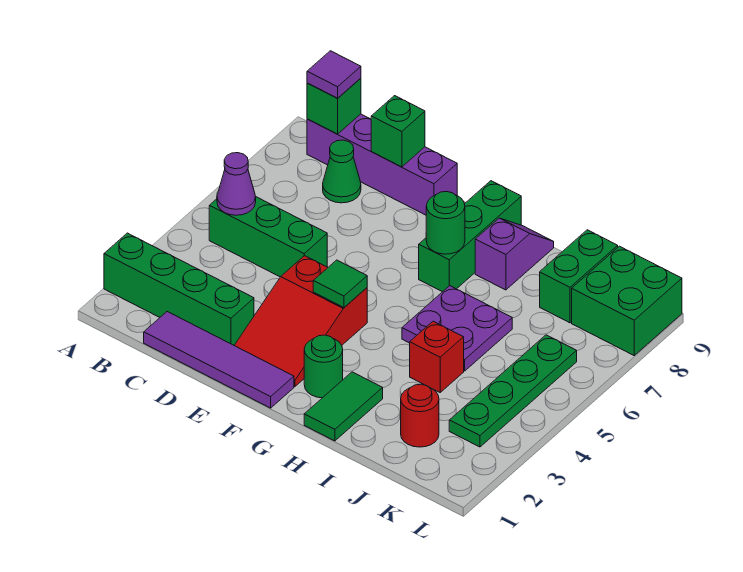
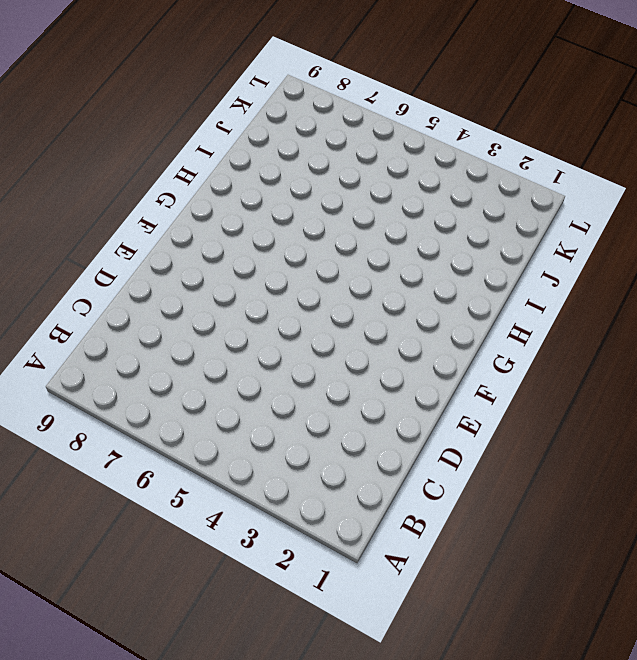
none -> green brick A2:D2 level 1
none -> green brick B5:D5 level 1
none -> purple brick B9:E9 level 1

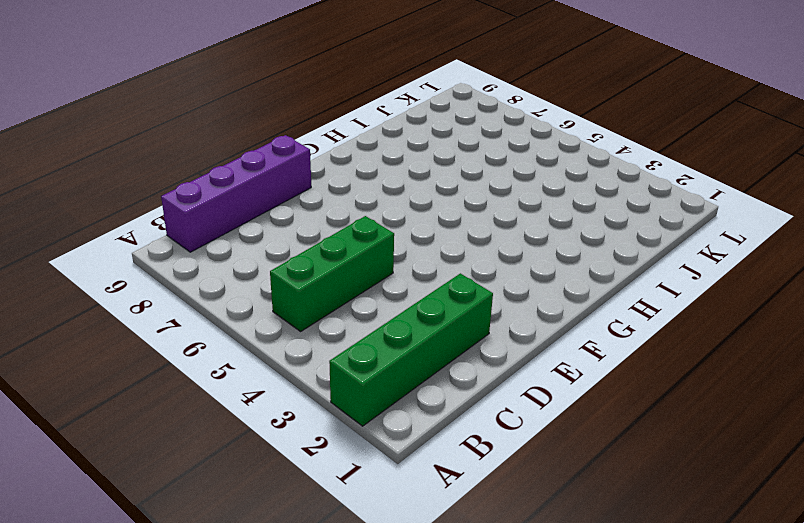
none -> purple tile C1:F1 level 1
none -> green cone C8 level 1
none -> red slope E2:F4 level 1 top 4

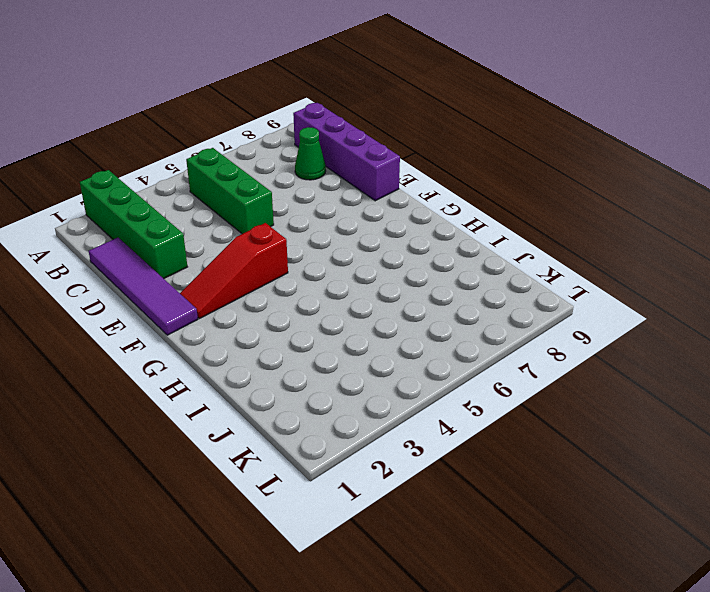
red slope F2:F4 level 1 top 4 -> red slope E2:F4 level 1 top 4
none -> green round brick G2 level 1
none -> green brick G7:G9 level 1
none -> green tile H1:H2 level 1

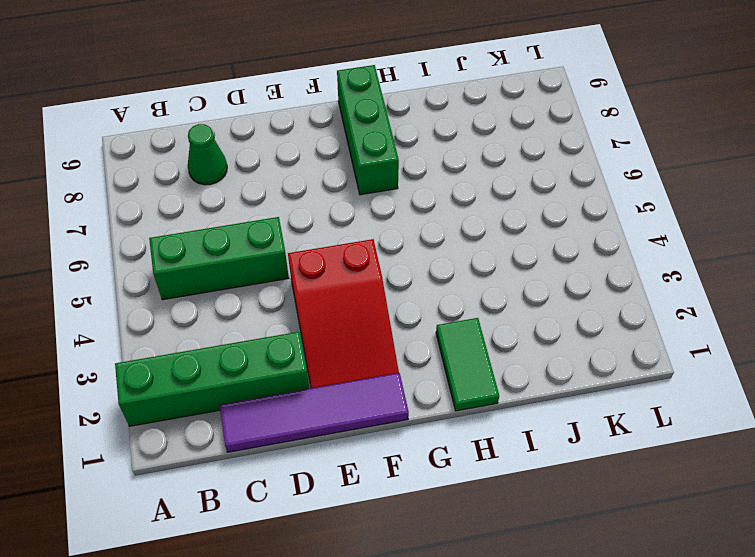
none -> purple brick B9:E9 level 1
none -> green round brick G2 level 1
none -> purple plate H5:I6 level 1

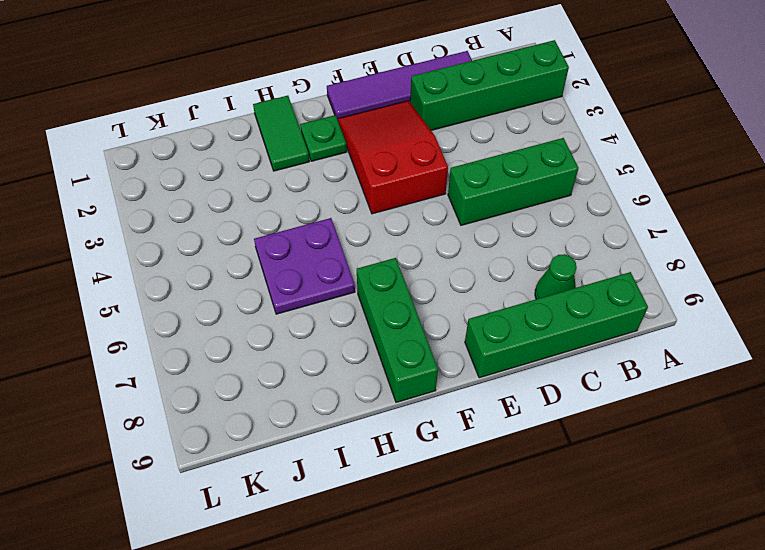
green brick B9:E9 level 1 -> purple brick B9:E9 level 1
green plate G2 level 1 -> green round brick G2 level 1
none -> purple slope H8:H9 level 1 top 8
none -> red brick I4 level 1
none -> red round brick J2 level 1

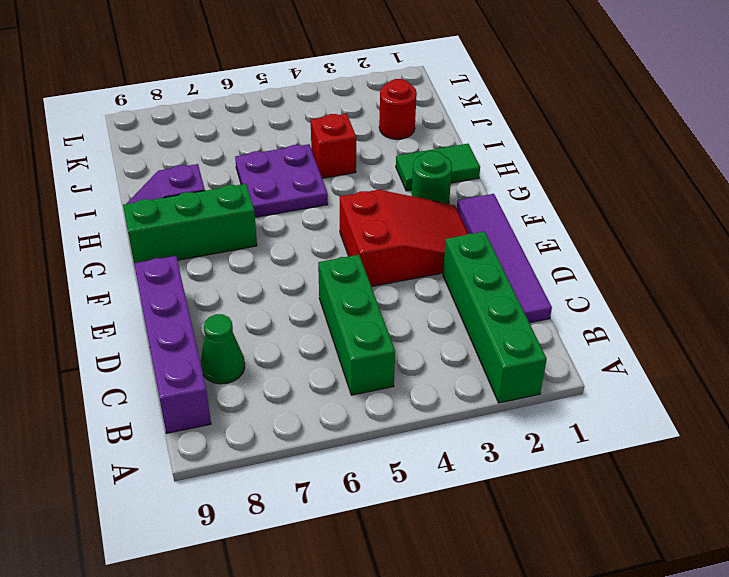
none -> green brick J8:J9 level 1
none -> green plate K3:K6 level 1
none -> green brick K8:L9 level 1

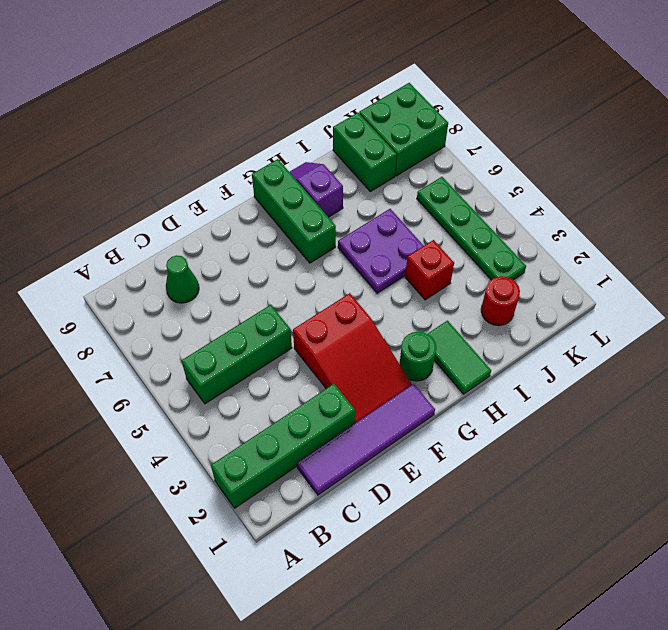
none -> purple brick B9:E9 level 1
none -> purple cone B5 level 2
none -> green brick B9 level 2

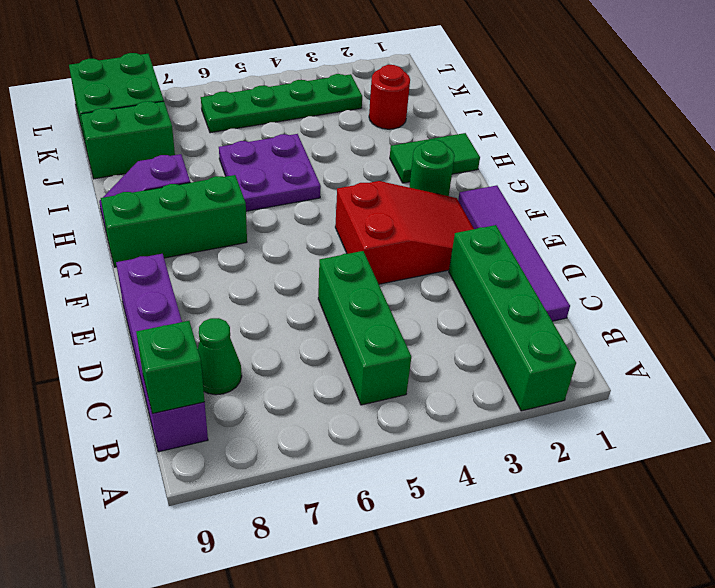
none -> red brick I4 level 1
none -> purple cone B5 level 2
none -> green brick D9 level 2

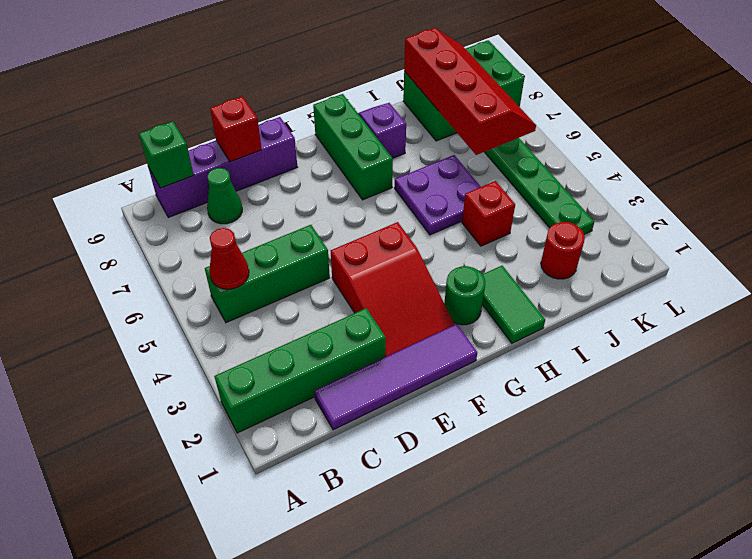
red cone B5 level 2 -> purple cone B5 level 2
red brick D9 level 2 -> green brick D9 level 2
red slope J6:K9 level 2 top J -> none
none -> green tile F4 level 2
none -> green round brick G7 level 2
none -> purple tile B9 level 3

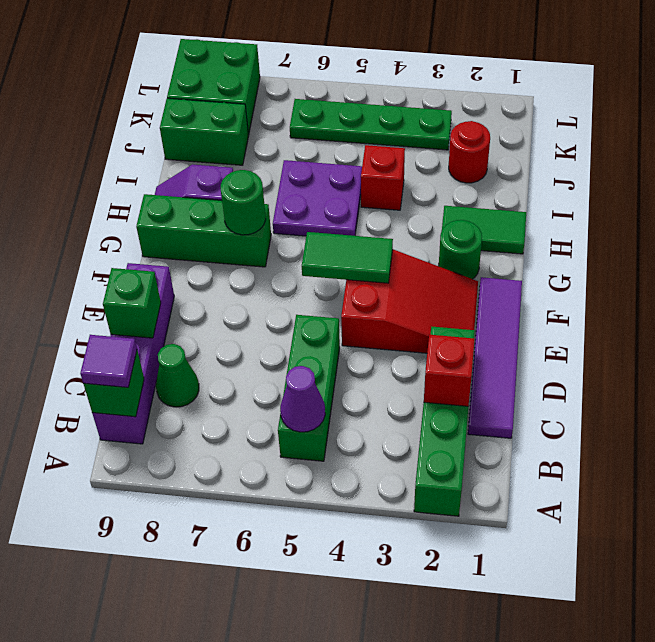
red brick C2 level 2 -> none
green tile F4:F5 level 2 -> green tile F4 level 2

